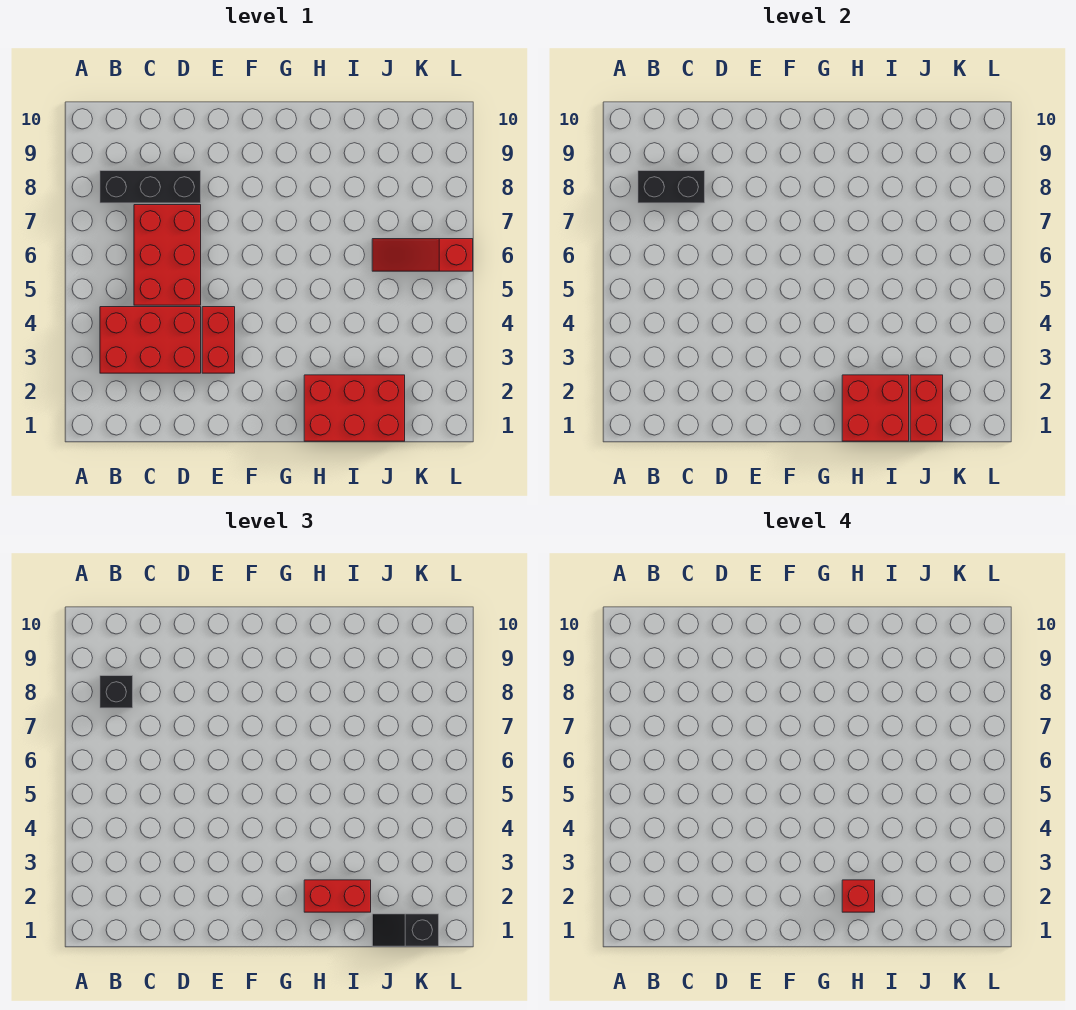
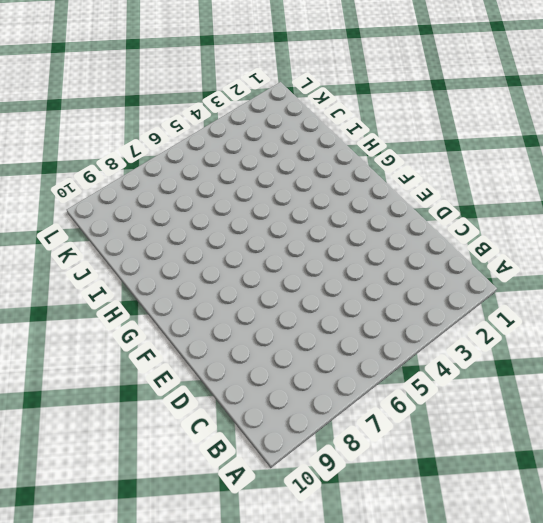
none -> red brick B3:D4 level 1
none -> black brick B8:D8 level 1
none -> red brick C5:D7 level 1

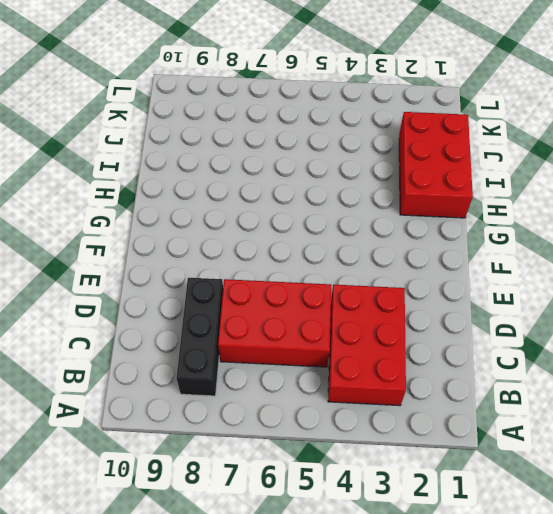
none -> red brick E3:E4 level 1
none -> red slope J6:L6 level 1 top L
none -> black brick B8:C8 level 2

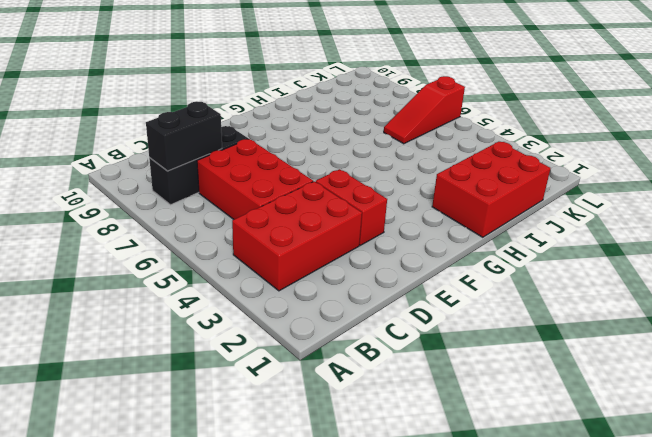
none -> red brick H1:I2 level 2
none -> red brick J1:J2 level 2
none -> black brick B8 level 3

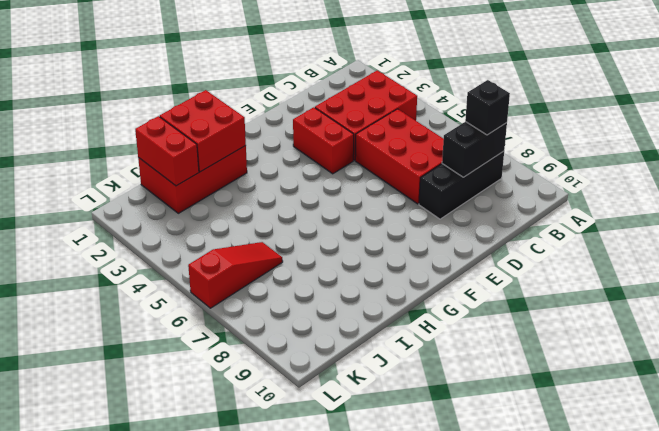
none -> red brick H2:I2 level 3
none -> black slope J1:K1 level 3 top K
none -> red brick H2 level 4

